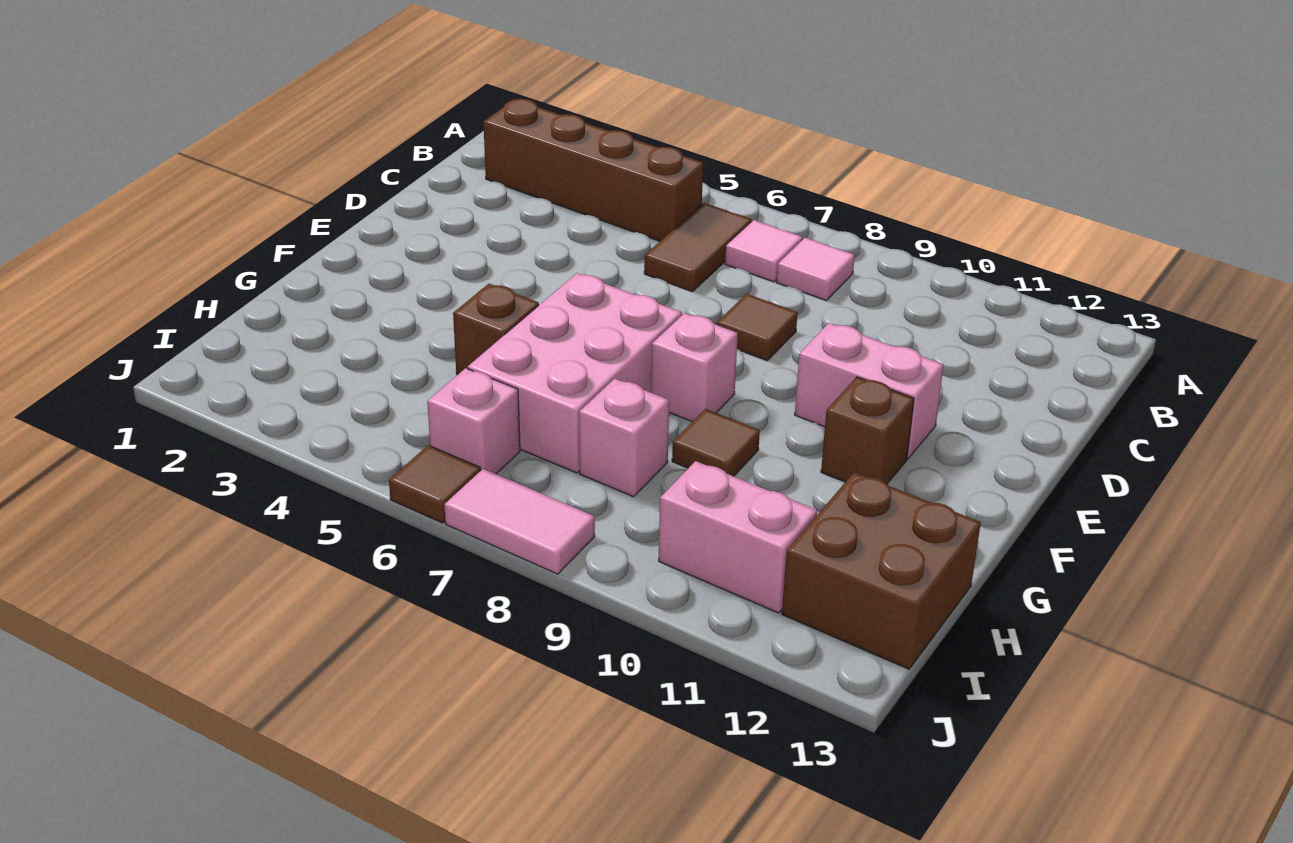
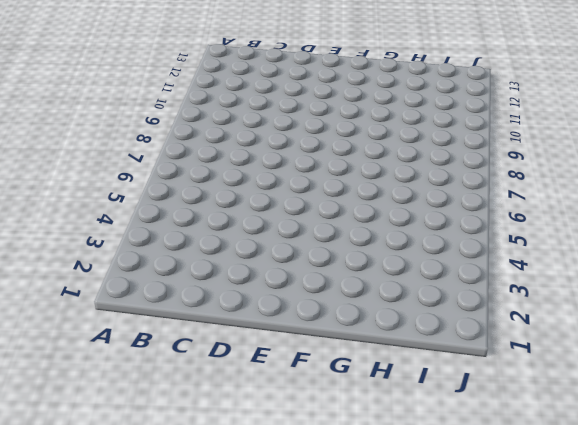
none -> brown brick B2:B5 level 1
none -> brown tile B6:C6 level 1
none -> pink tile B7 level 1

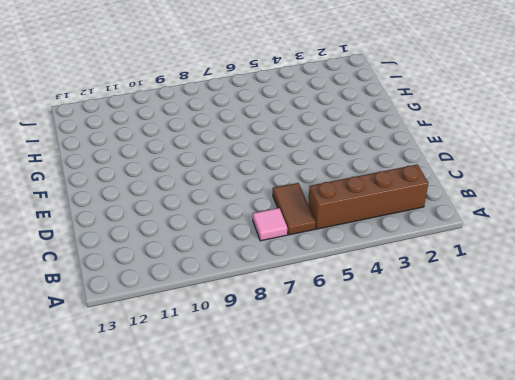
none -> pink tile B8 level 1
none -> brown tile D8 level 1
none -> pink brick E10:E11 level 1

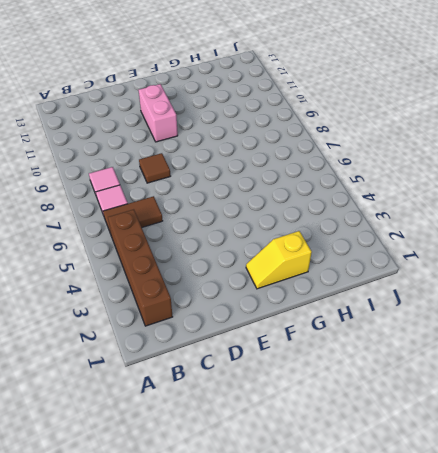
yellow slope F2:G2 level 1 top G -> none
none -> pink brick F6:H7 level 1
none -> pink brick F8 level 1
none -> brown brick F11 level 1

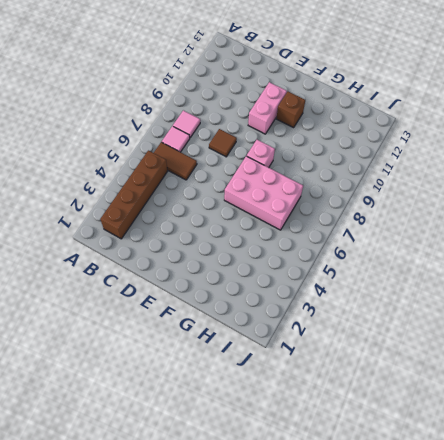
none -> brown brick G5 level 1
none -> brown tile G9 level 1
none -> pink brick H8 level 1

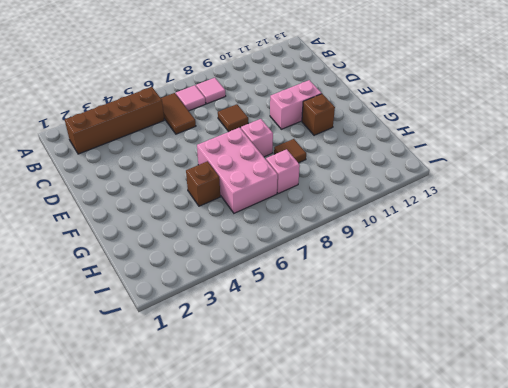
none -> brown brick H12:I13 level 1
none -> pink brick I6 level 1
none -> pink brick I10:I11 level 1

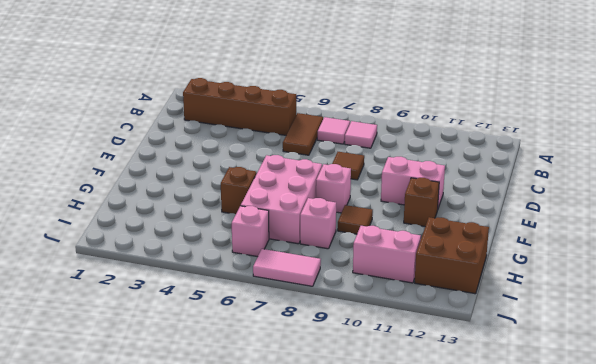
none -> brown tile J6 level 1

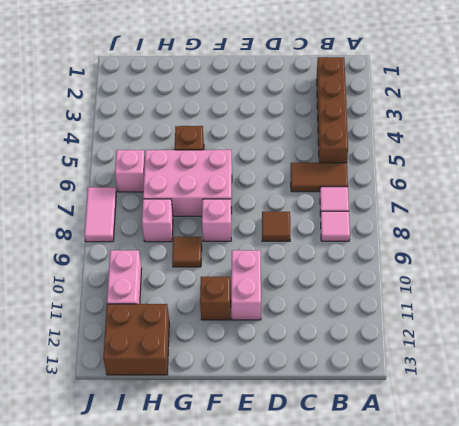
none -> brown tile J6 level 1

